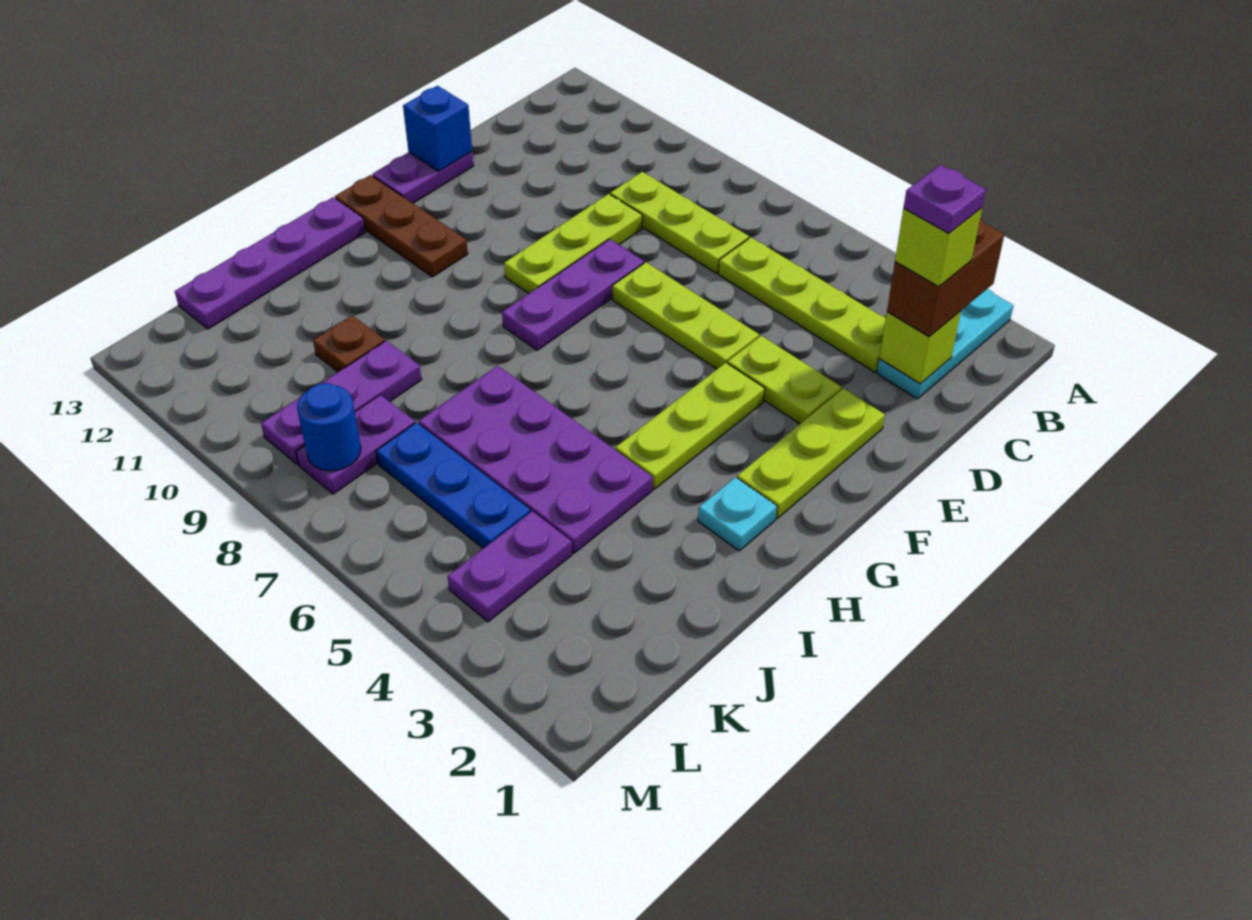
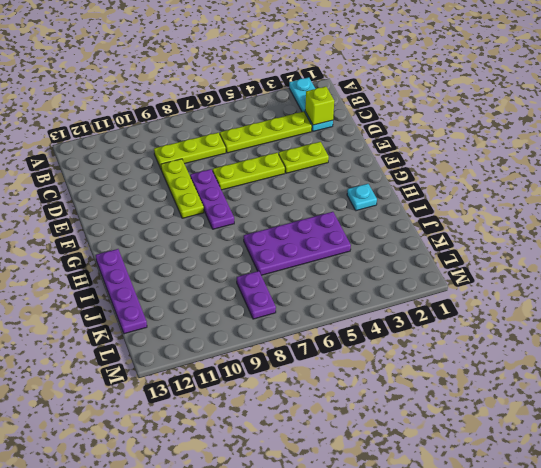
none -> lime plate E2:G2 level 1
none -> purple plate E13:F13 level 1
none -> lime plate F4:H4 level 1

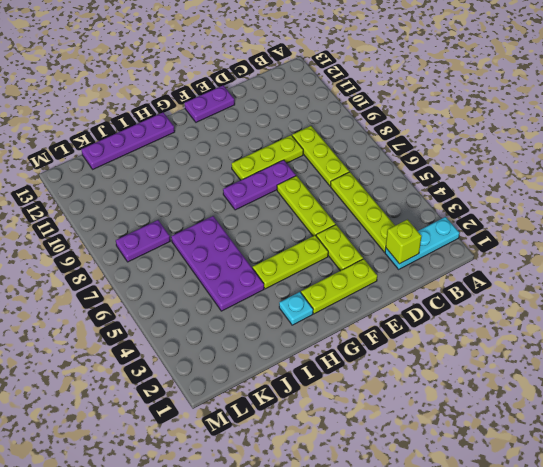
none -> brown plate G11:G13 level 1
none -> purple plate J9:L9 level 1
none -> brown plate J10 level 1

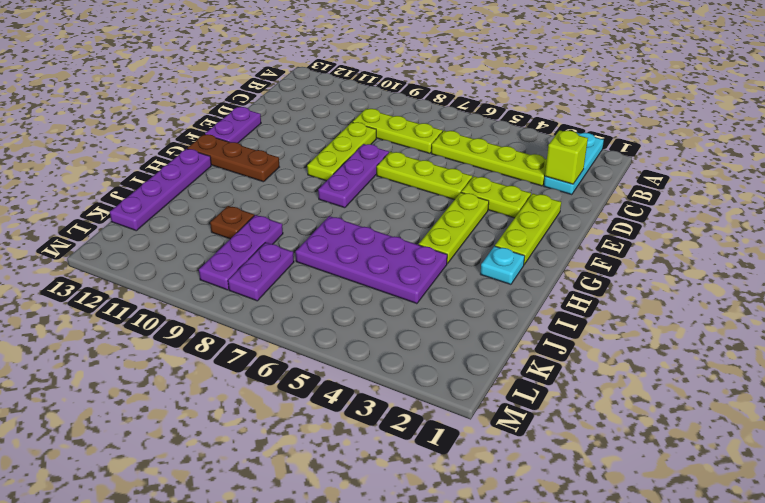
none -> purple plate K4:L4 level 1
none -> blue plate K5:K7 level 1
none -> blue brick E13 level 2

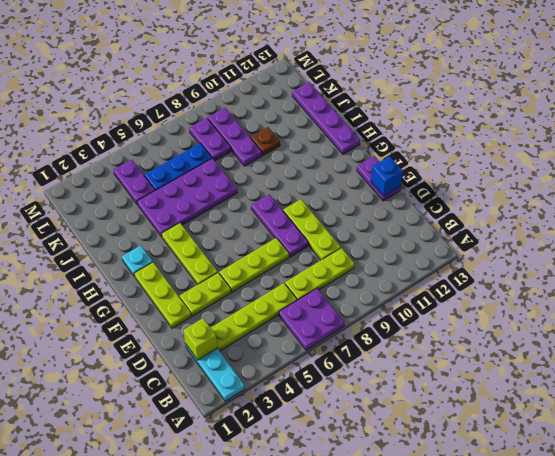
purple plate A6:B7 level 1 -> none
none -> brown plate G11:G13 level 1
none -> blue round brick L8 level 2
none -> brown brick B2:C2 level 3

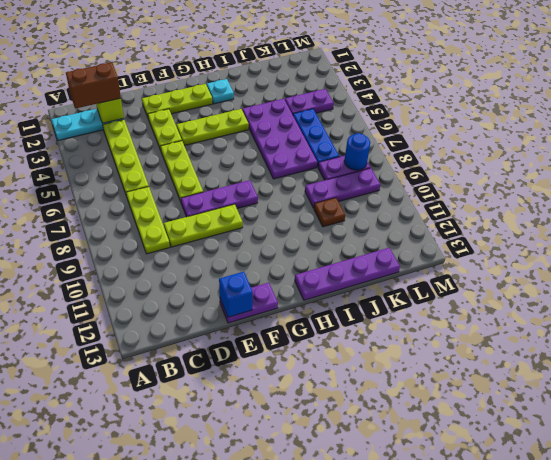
none -> brown plate G11:G13 level 1
none -> lime brick C2 level 4
none -> purple plate C2 level 5

